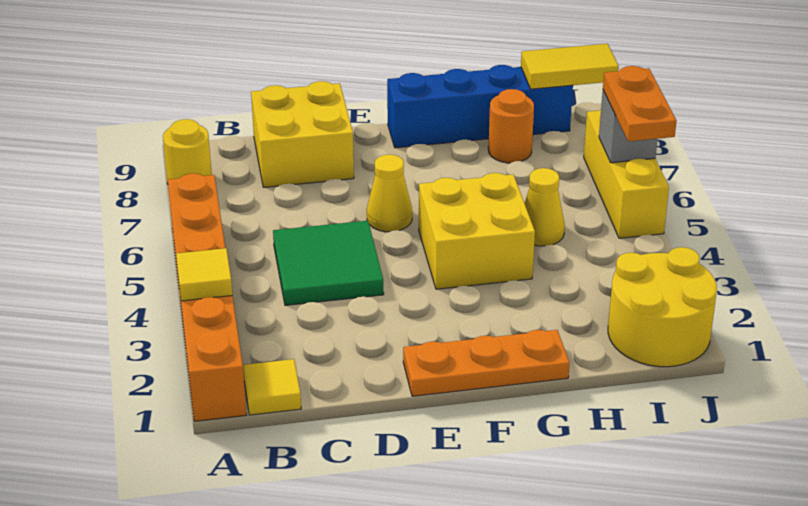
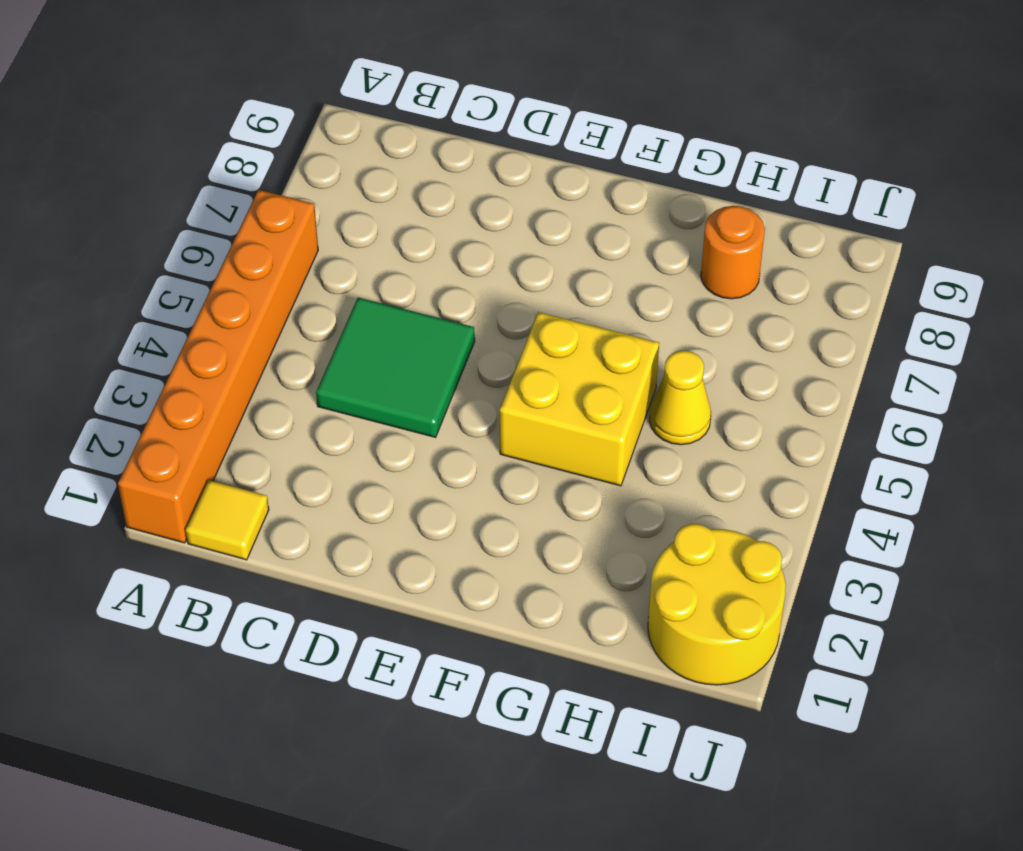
none -> yellow round brick A8 level 1
none -> yellow brick C8:D9 level 1
none -> orange plate E1:G1 level 1

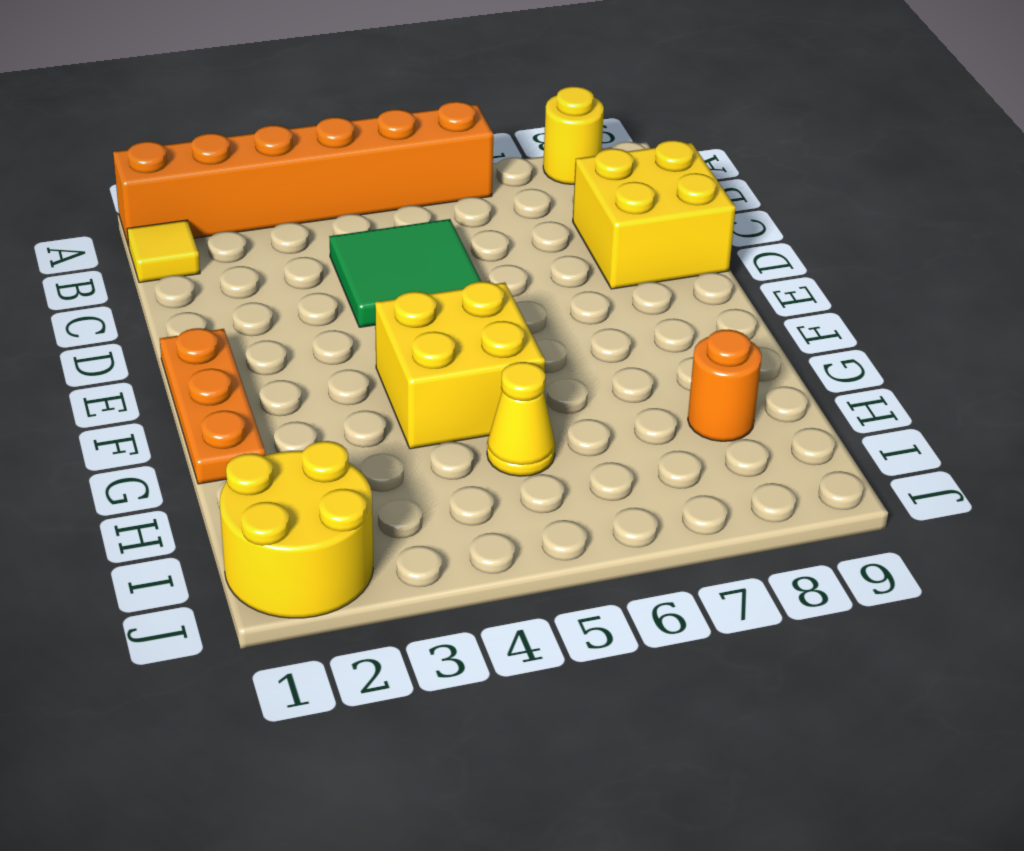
none -> yellow cone E6 level 1
none -> blue brick F9:I9 level 1
none -> yellow brick J5:J7 level 1

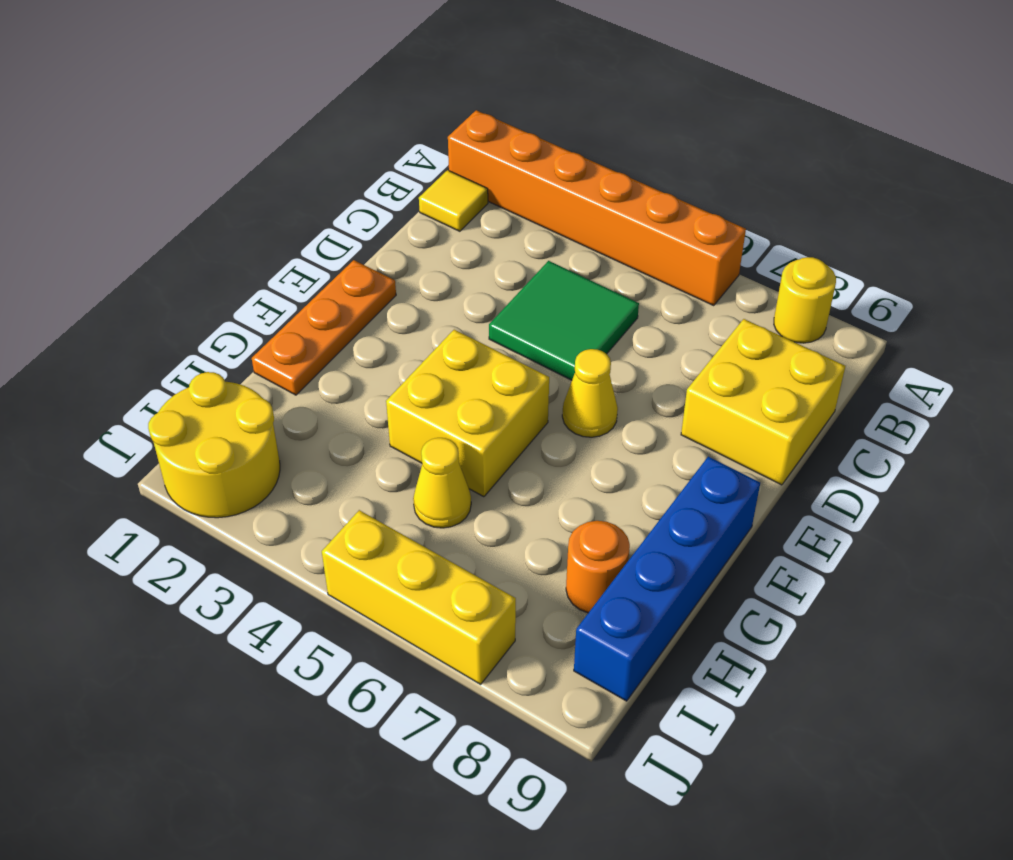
none -> yellow tile A3 level 2
none -> yellow tile I9:J9 level 2
none -> grey brick J6 level 2

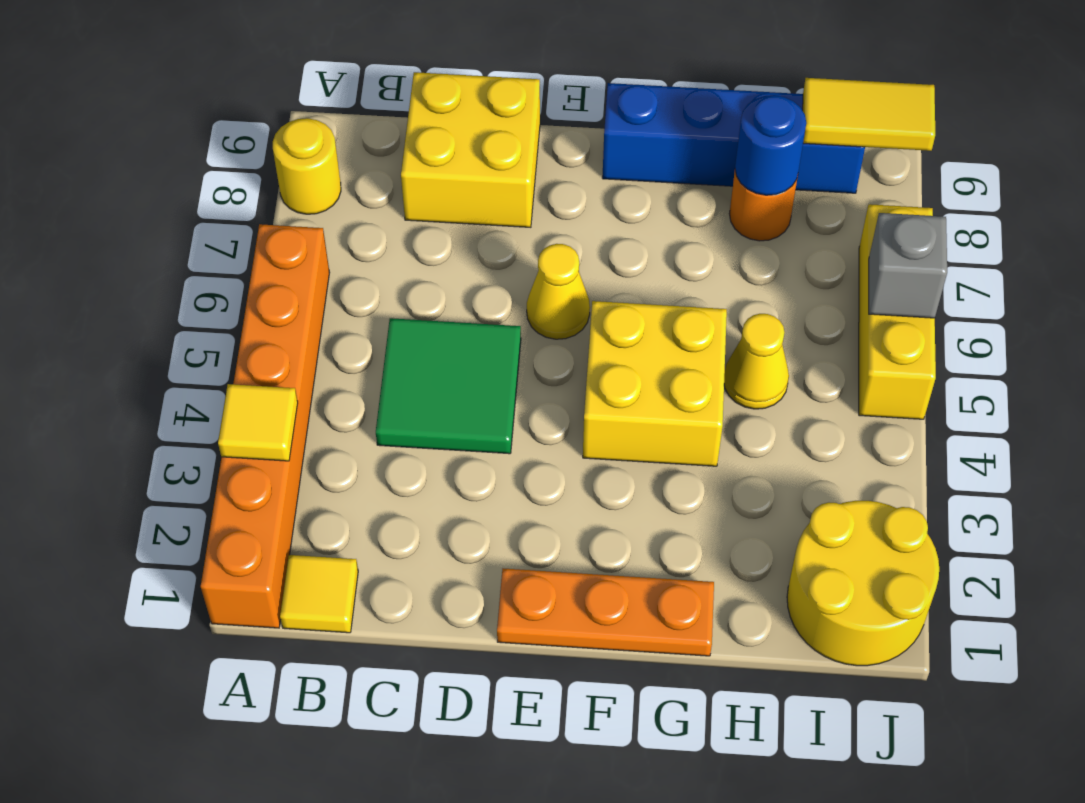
blue round brick H8 level 2 -> none
none -> orange plate J5:J6 level 3

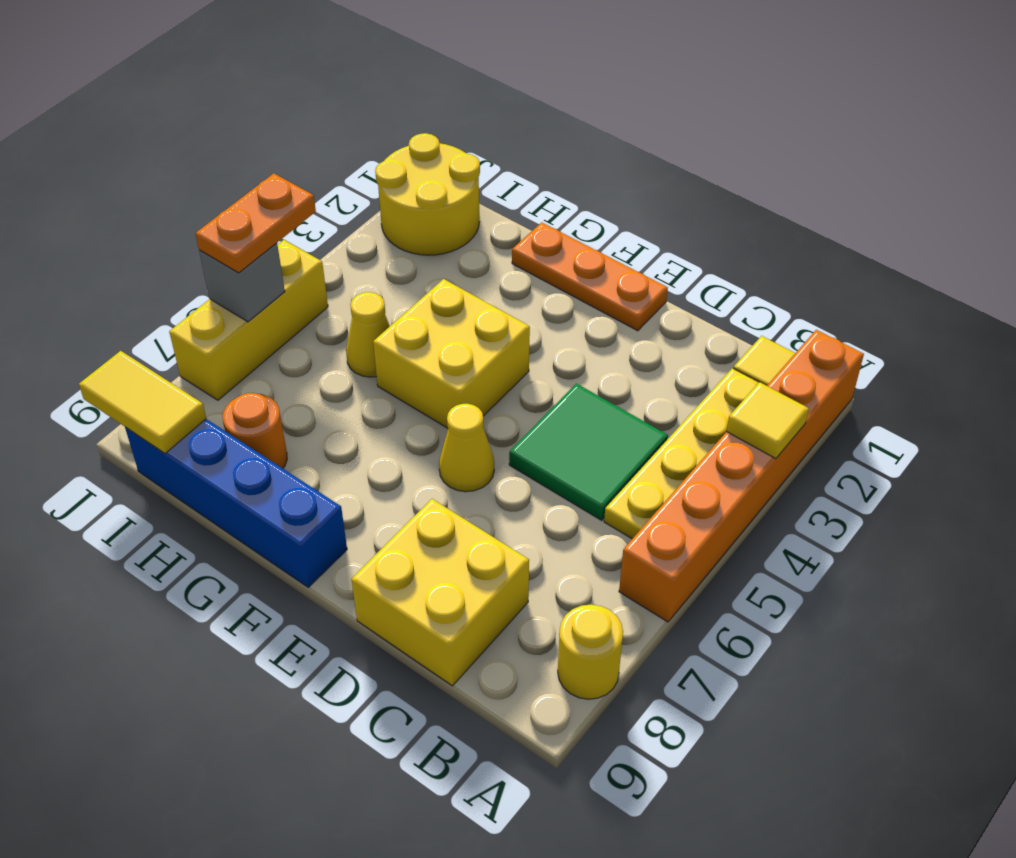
yellow plate B2:B5 level 1 -> none

